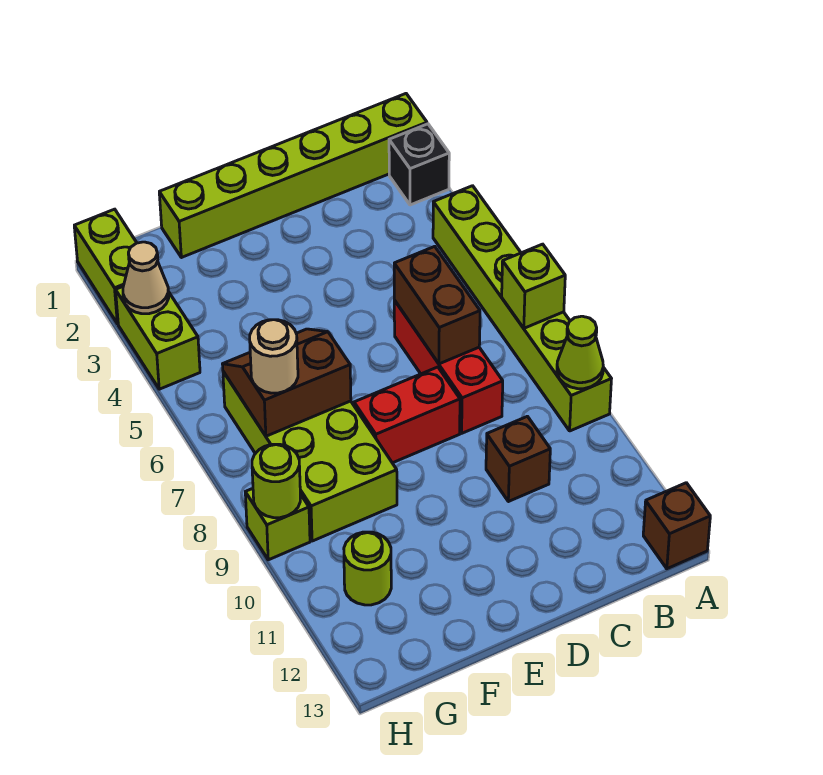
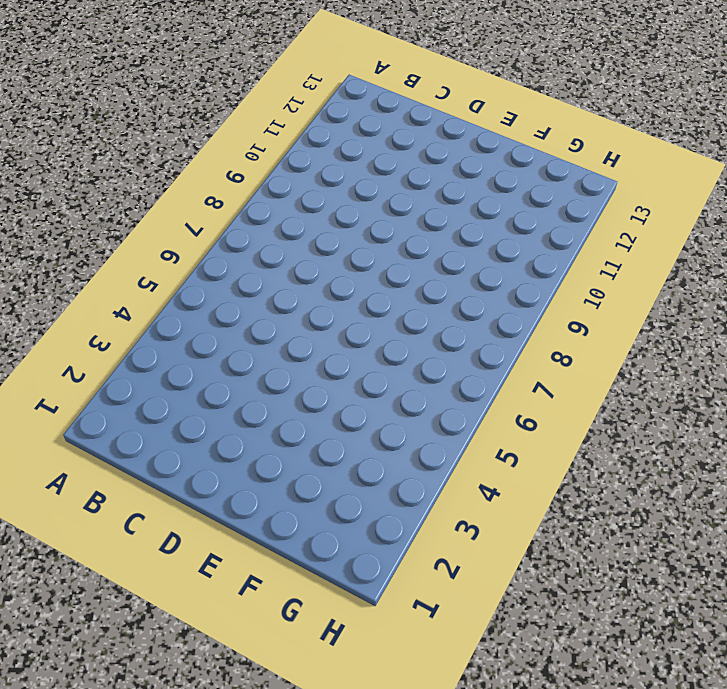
none -> lime brick A1:F1 level 1
none -> black brick A2 level 1
none -> lime brick A4:A9 level 1

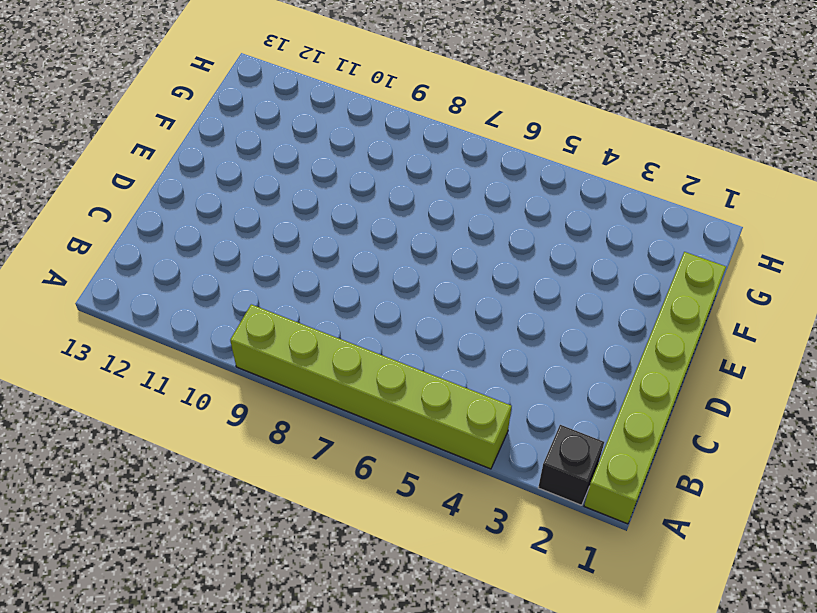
none -> brown brick A13 level 1
none -> red brick C6:C8 level 1
none -> brown brick C10 level 1

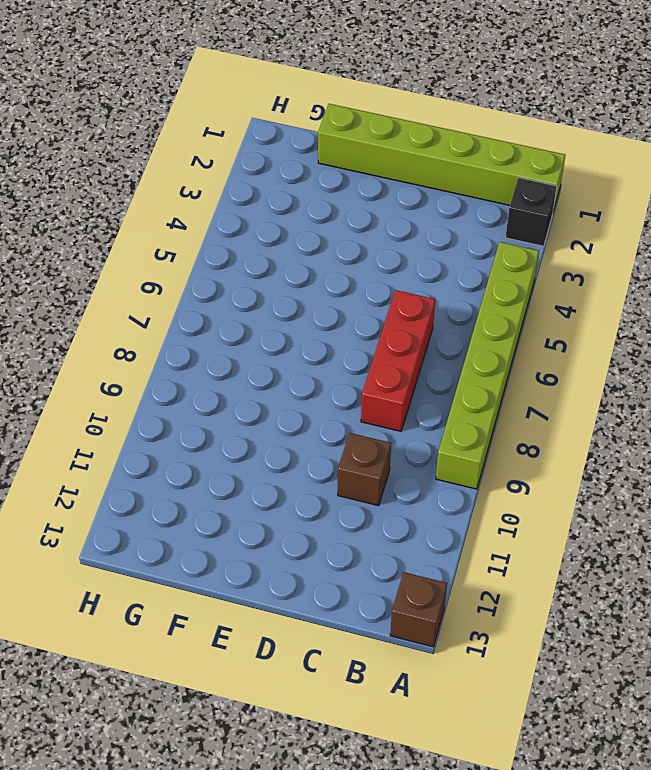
none -> red brick D8:E8 level 1
none -> lime brick F6:G9 level 1
none -> lime round brick G11 level 1

